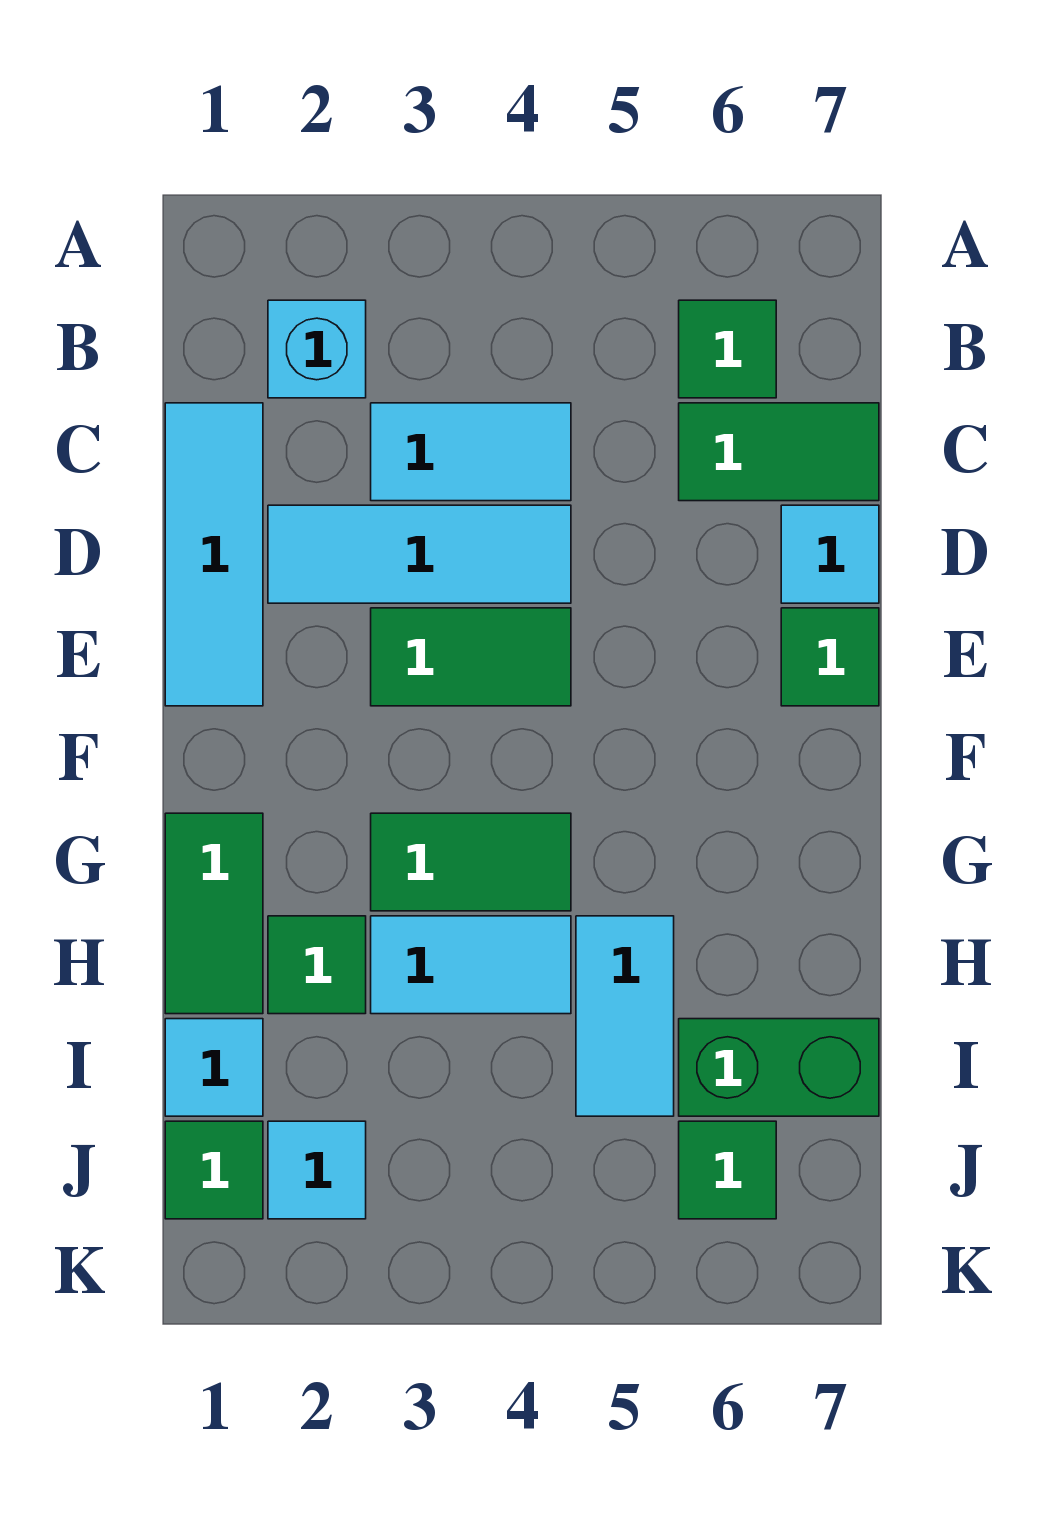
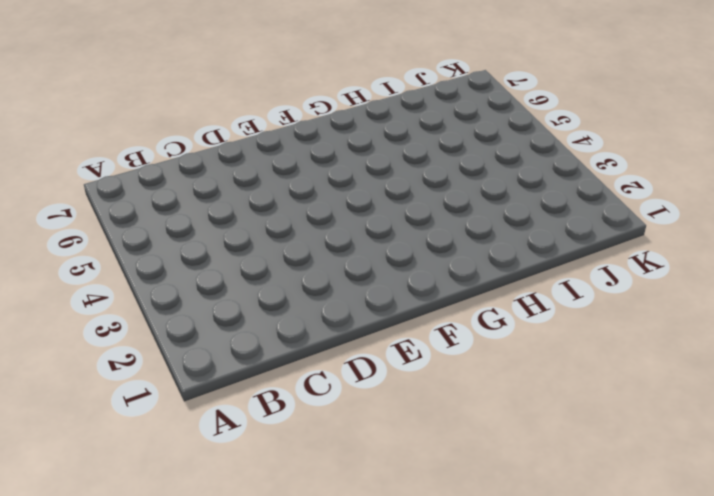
none -> cyan brick B2 level 1
none -> green tile B6 level 1
none -> cyan tile C1:E1 level 1

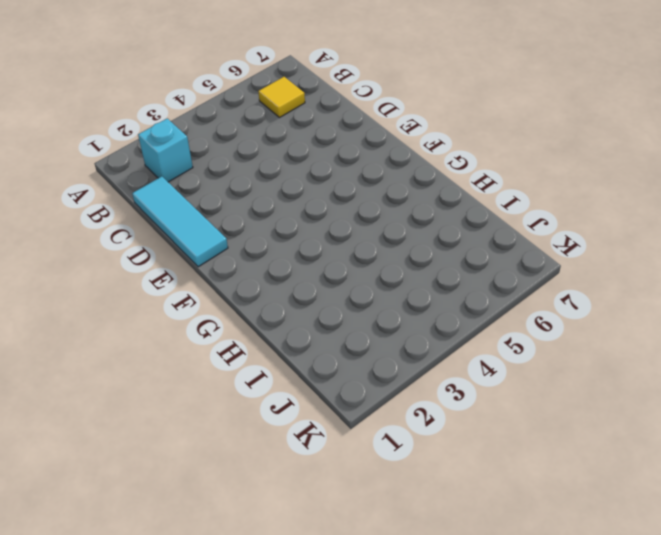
yellow tile B6 level 1 -> green tile B6 level 1
none -> cyan tile C3:C4 level 1
none -> green tile C6:C7 level 1
none -> cyan tile D2:D4 level 1

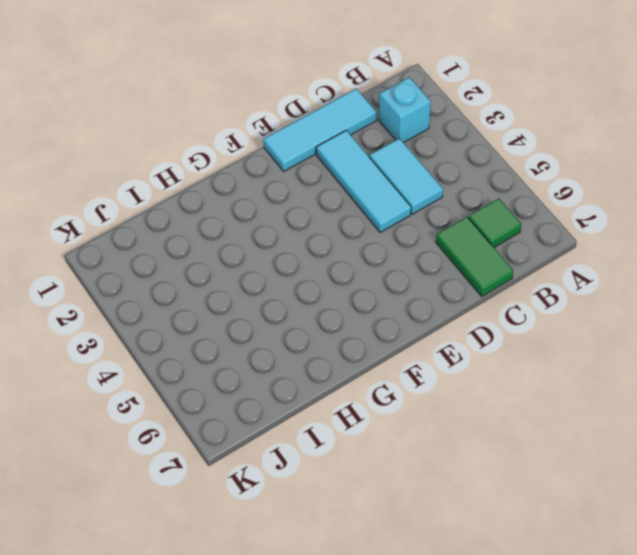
none -> cyan tile D7 level 1
none -> green tile E3:E4 level 1
none -> green tile E7 level 1

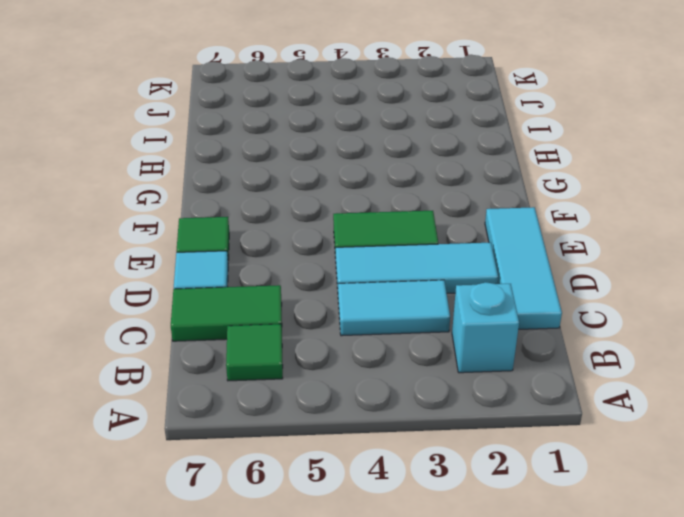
none -> green tile G1:H1 level 1
none -> green tile G3:G4 level 1
none -> green tile H2 level 1

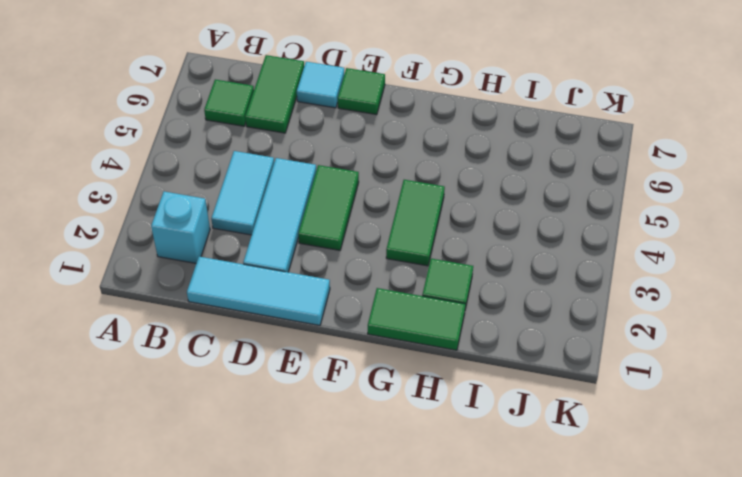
none -> cyan tile H3:H4 level 1
none -> cyan tile H5:I5 level 1
none -> cyan tile I1 level 1

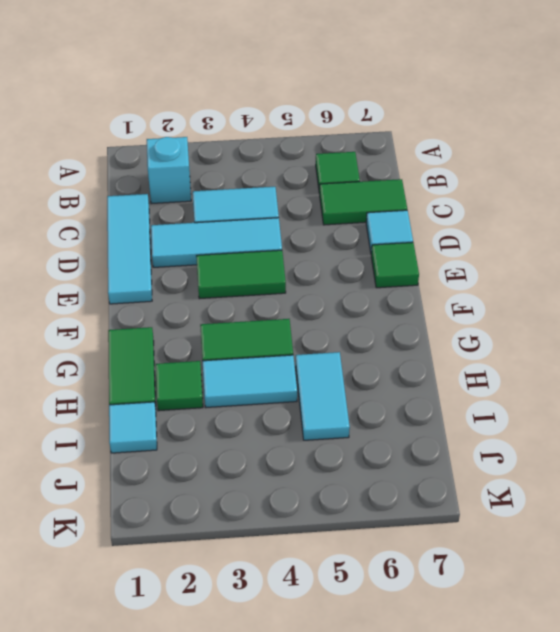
none -> green brick I6:I7 level 1
none -> green tile J1 level 1
none -> cyan tile J2 level 1

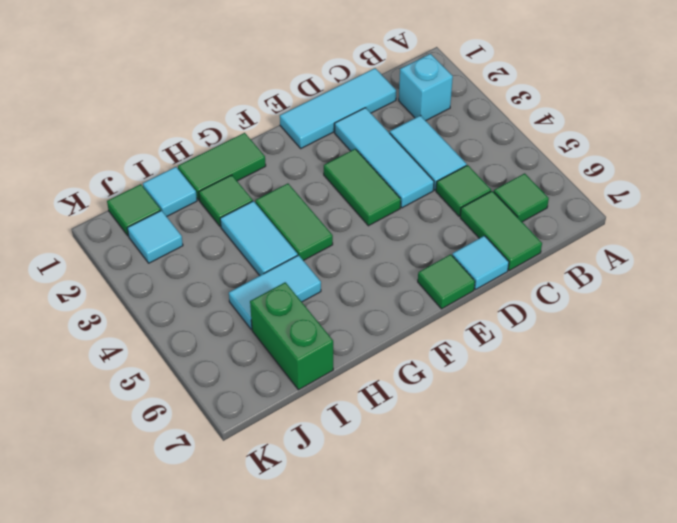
green tile C5 level 1 -> green tile J6 level 1

